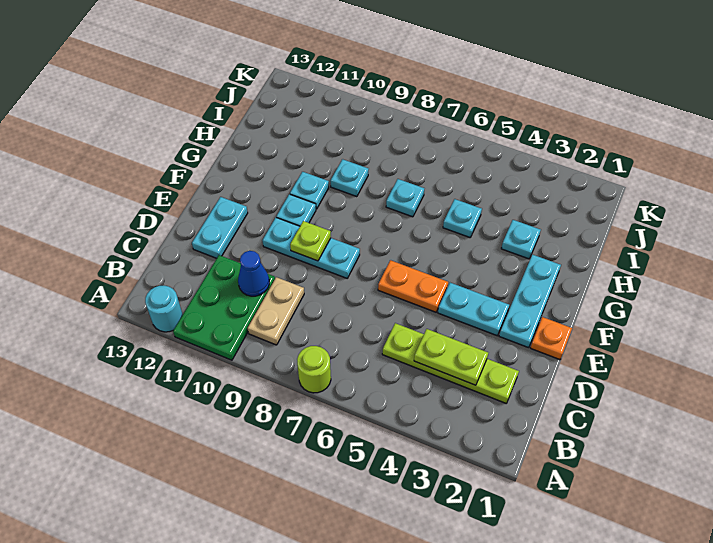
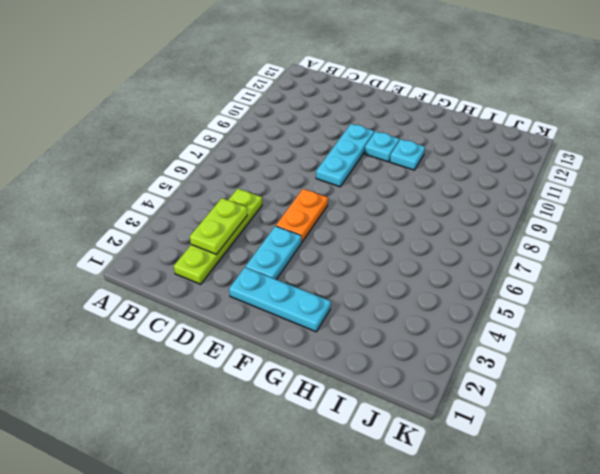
none -> lime round brick A7 level 1
none -> green plate A10:C11 level 1
none -> cyan round brick A12 level 1

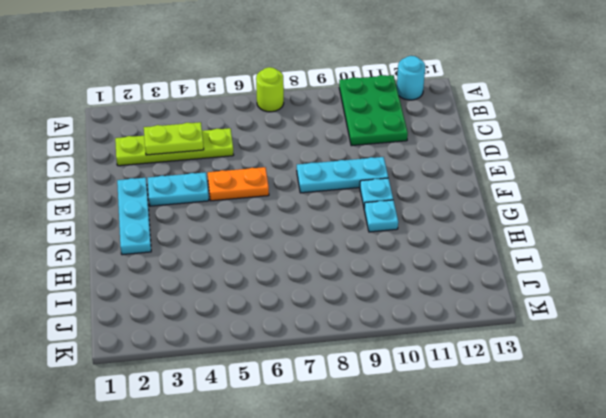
none -> tan plate B9:C9 level 1
none -> cyan plate D12:E12 level 1
none -> orange plate E1 level 1

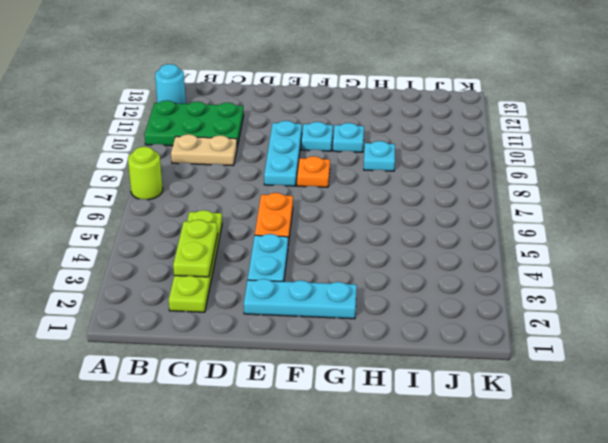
orange plate F8 level 1 -> orange plate E1 level 1
none -> cyan plate D12:E12 level 1
none -> cyan plate H3 level 1
none -> cyan plate H5 level 1

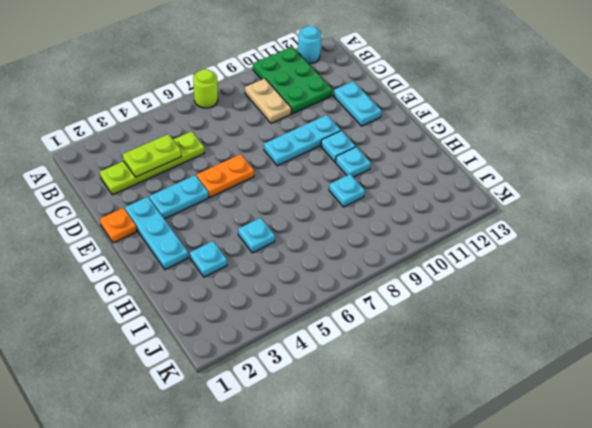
none -> cyan plate H7 level 1
none -> blue cone C10 level 2
none -> lime plate E9 level 2

